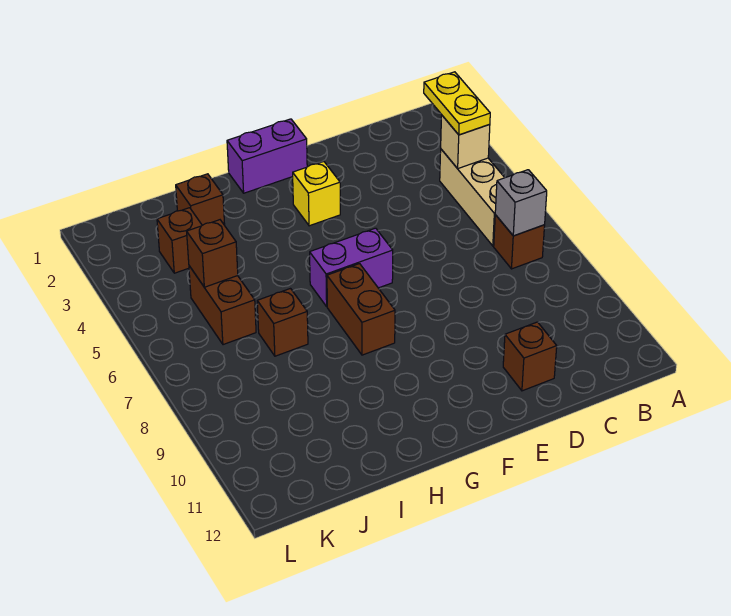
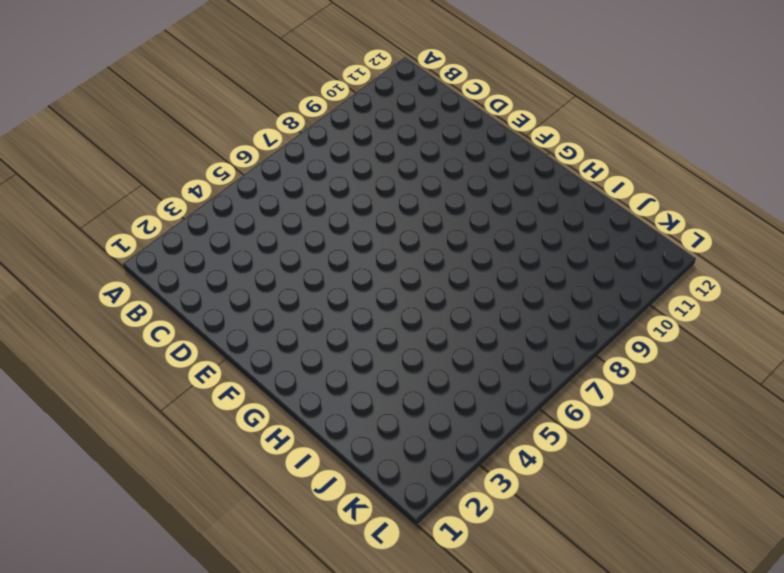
none -> tan brick B4:B6 level 1
none -> brown brick B7 level 1
none -> brown brick D11 level 1

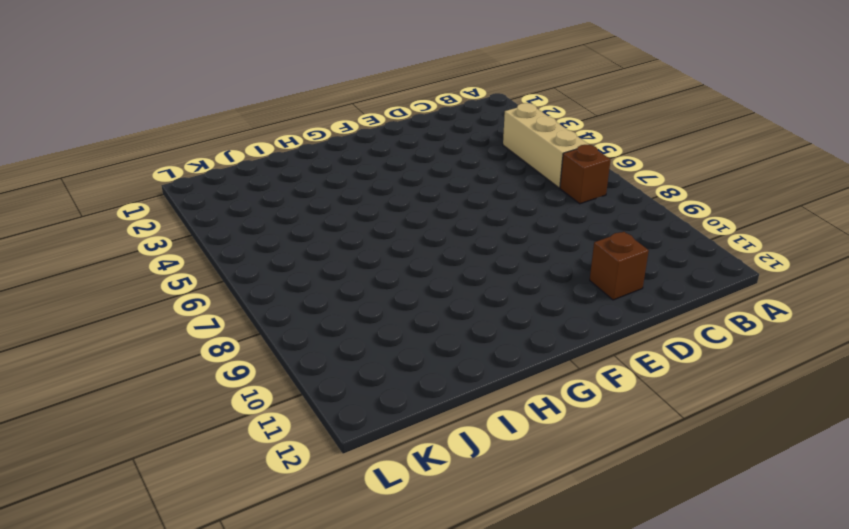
none -> purple brick F1:G1 level 1
none -> yellow brick F3 level 1
none -> purple brick F6:G6 level 1

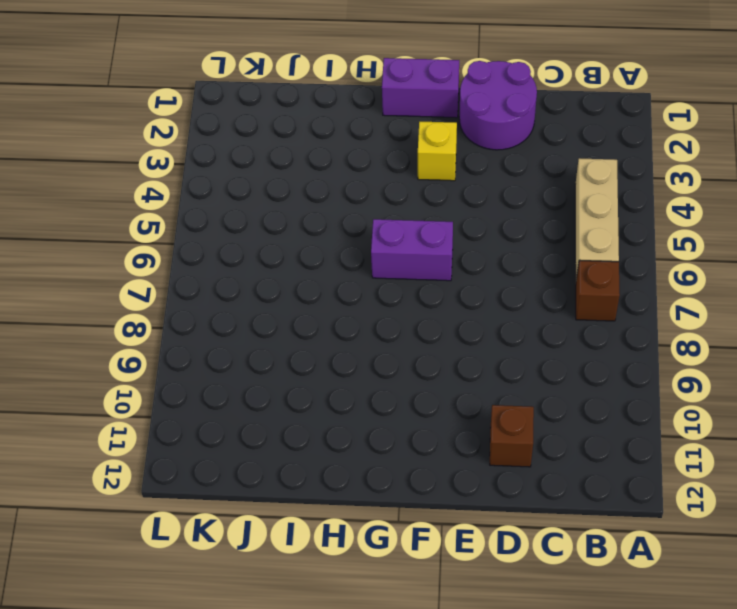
purple round brick D1:E2 level 1 -> none
none -> brown brick G7:G8 level 1
none -> brown brick I2 level 1
none -> brown brick I7 level 1

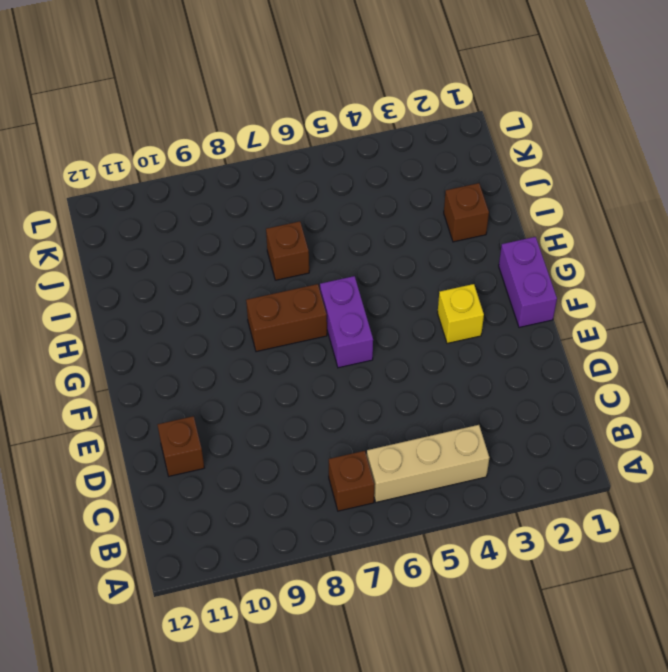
none -> brown brick J3 level 1
none -> brown brick J5:J6 level 1
none -> tan brick B4 level 2

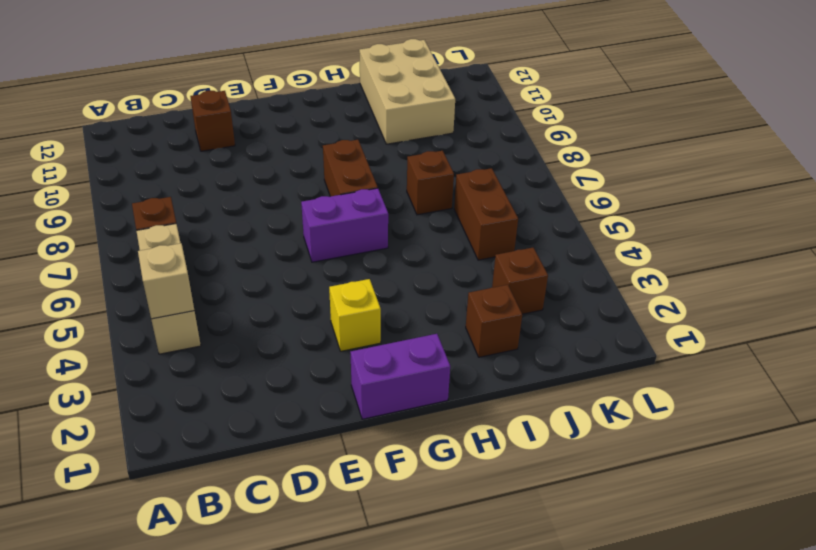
tan brick I10:J12 level 1 -> none
none -> grey brick B7 level 2
none -> brown brick J5 level 2
none -> yellow plate B3:B4 level 3

